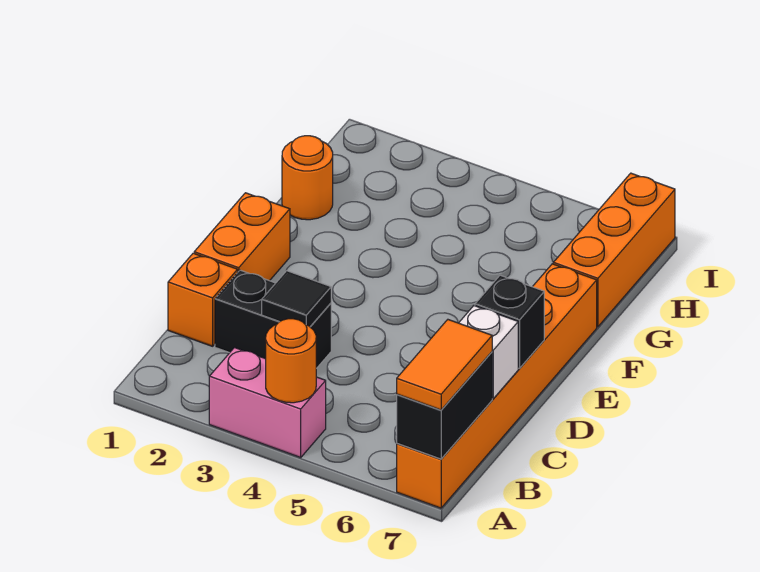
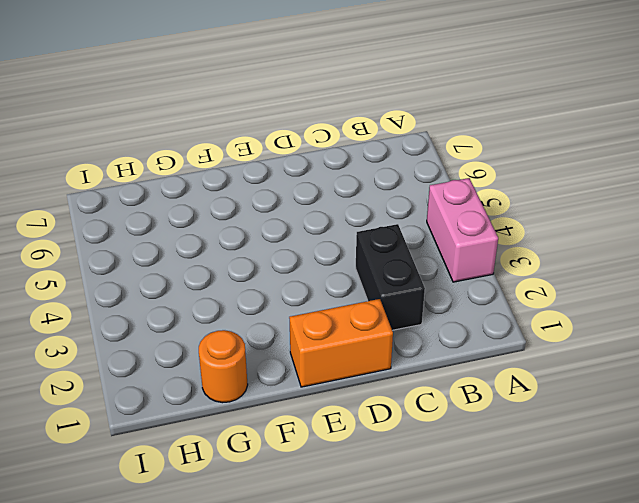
none -> orange brick A7:F7 level 1
none -> orange brick C1 level 1
none -> orange brick G7:I7 level 1

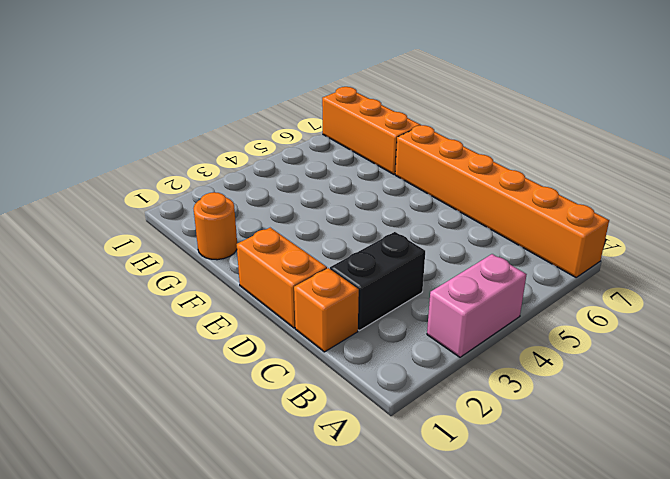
none -> orange round brick A4 level 2
none -> black brick A7:B7 level 2
none -> black tile C3 level 2

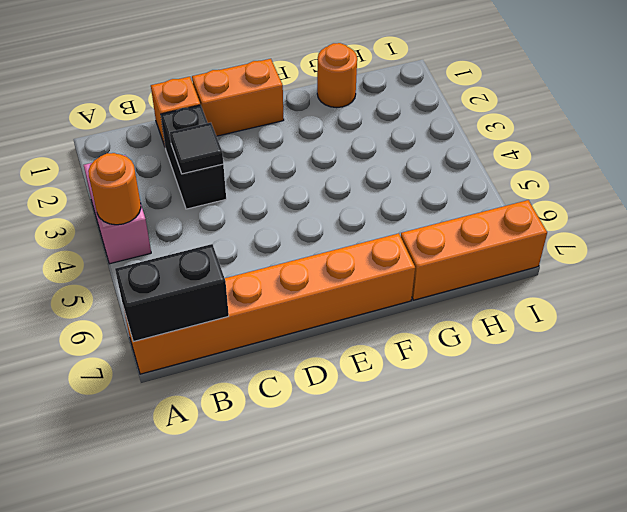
none -> white brick C7 level 2
none -> black brick D7 level 2
none -> orange tile A7:B7 level 3

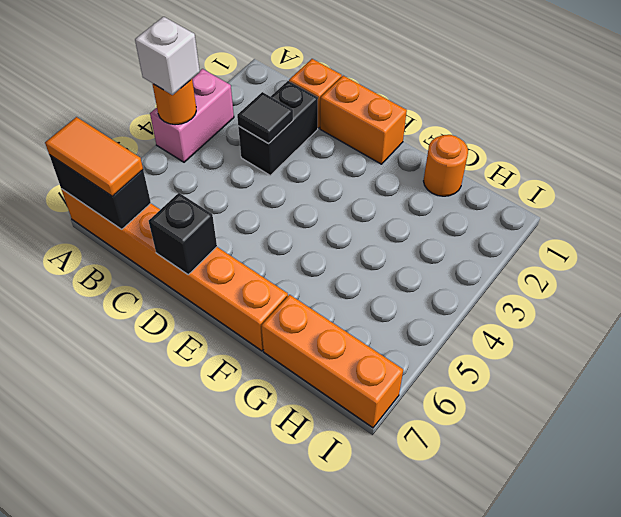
white brick A4 level 3 -> white brick C7 level 2

